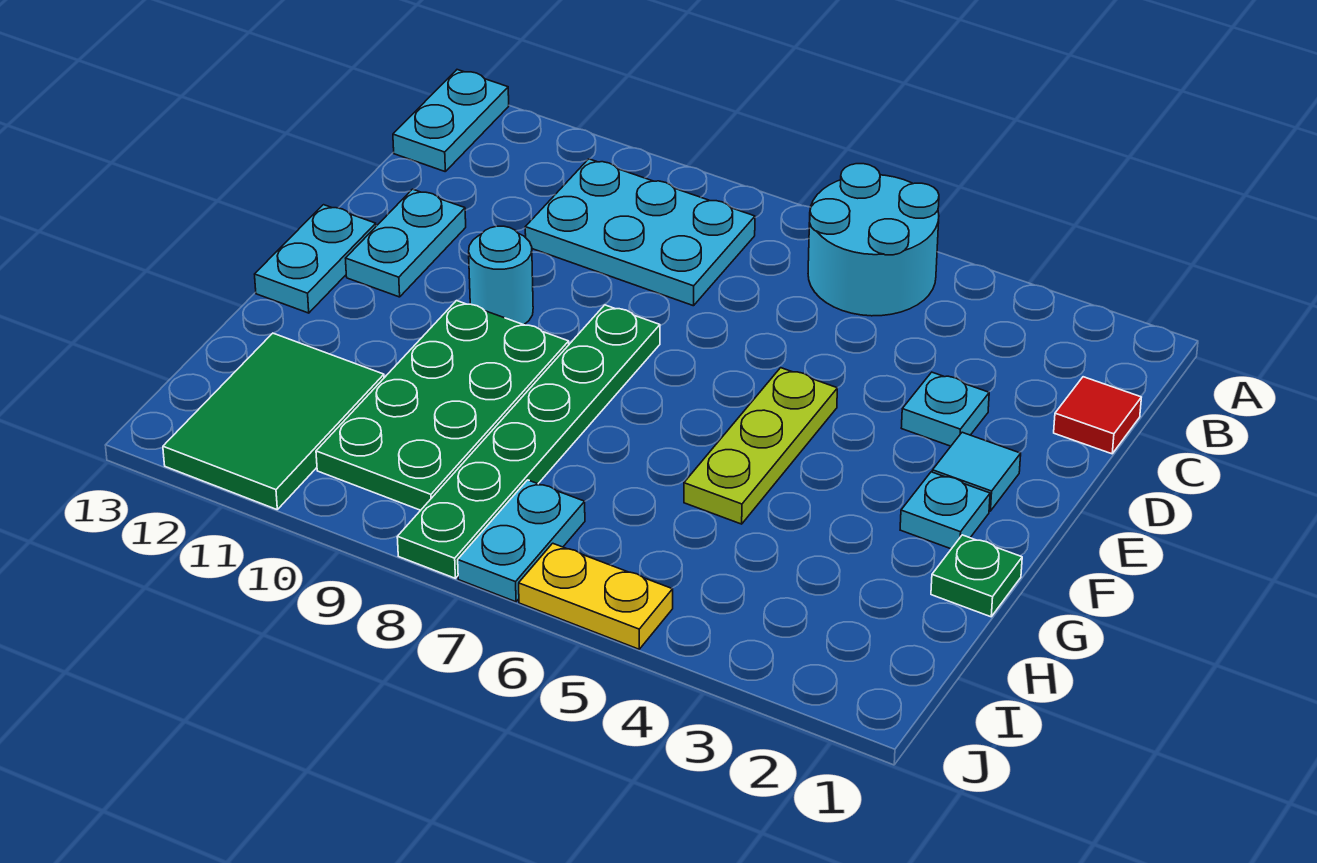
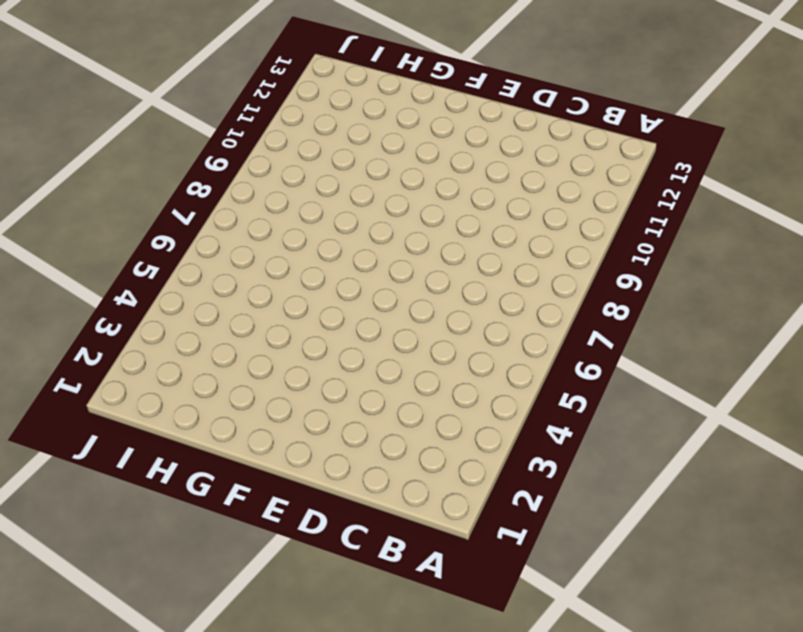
none -> cyan round brick A5:B6 level 1
none -> cyan plate A13:B13 level 1
none -> cyan plate B8:C10 level 1

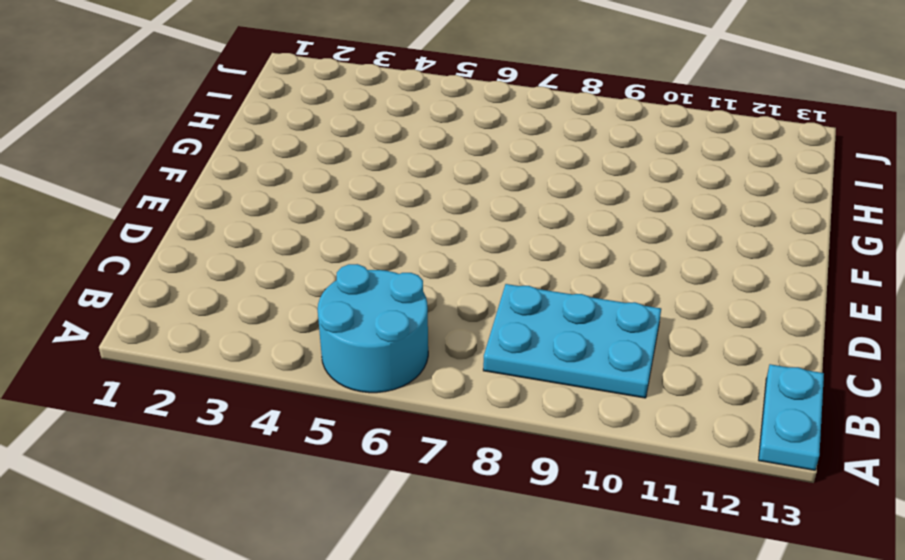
none -> red tile C1 level 1
none -> cyan plate D3 level 1
none -> cyan plate D12:E12 level 1

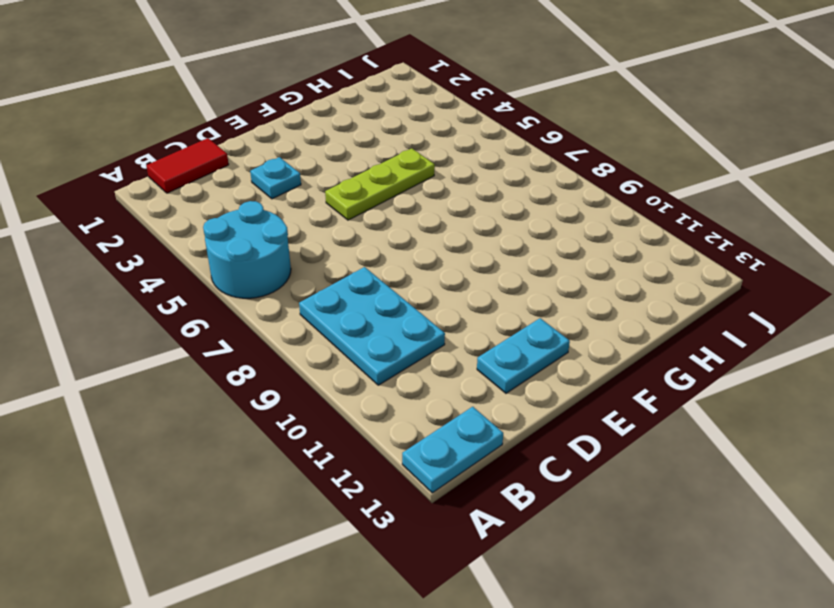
red tile B1:C1 level 1 -> red tile C1 level 1
none -> cyan tile E2 level 1
none -> green plate E8:J8 level 1
none -> cyan round brick E10 level 1

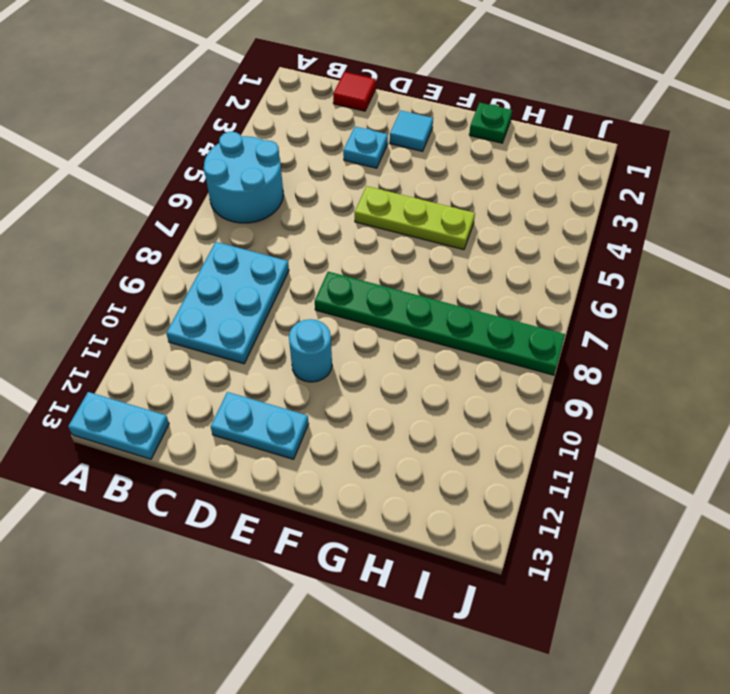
none -> cyan plate E13:F13 level 1
none -> cyan plate F2 level 1
none -> green plate F9:I10 level 1

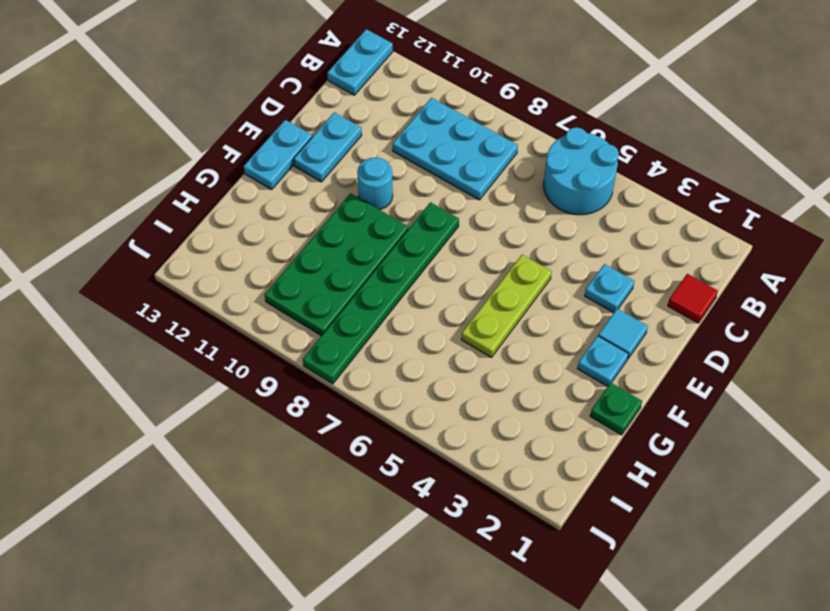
none -> green tile H11:J12 level 1
none -> cyan plate I7:J7 level 1
none -> yellow plate J5:J6 level 1

